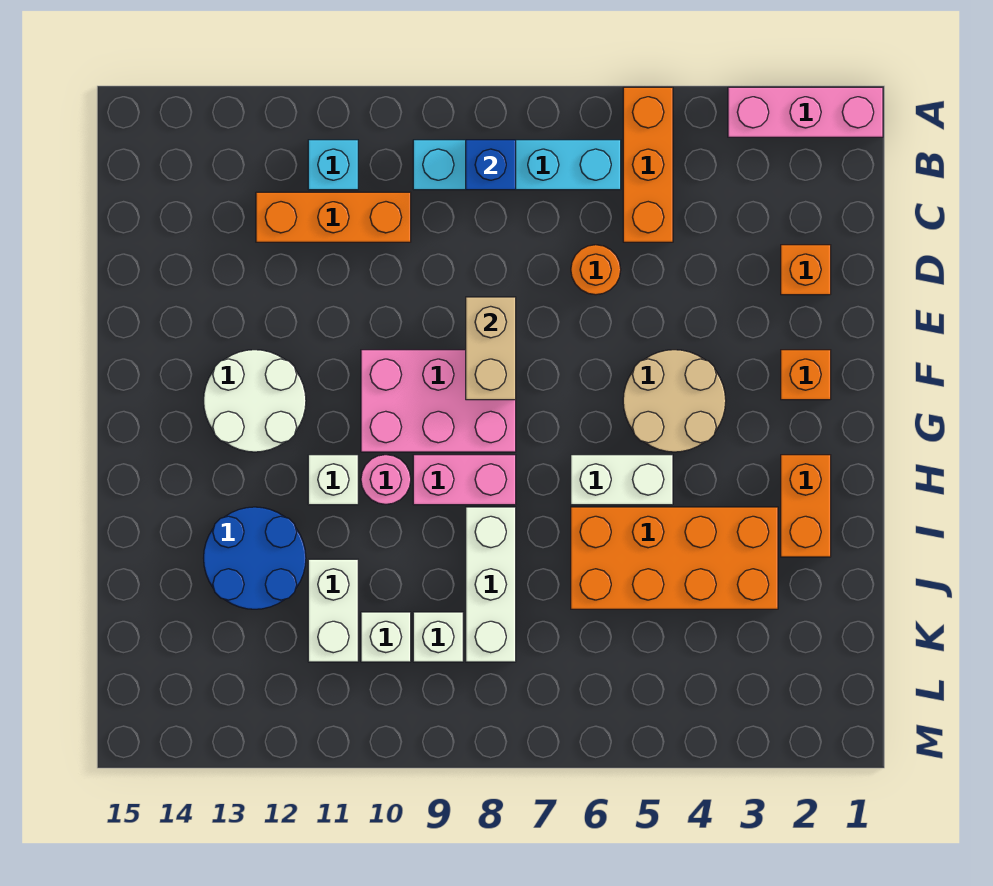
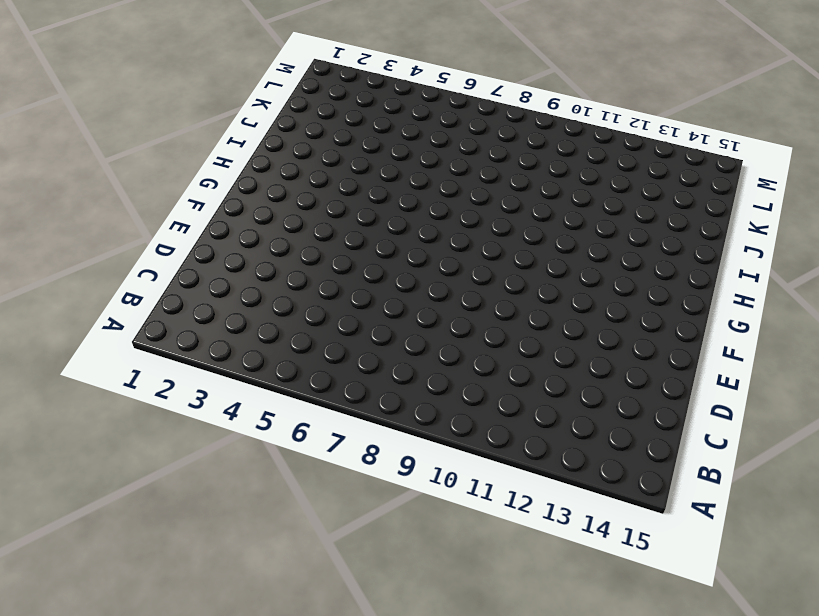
none -> pink brick A1:A3 level 1
none -> orange brick A5:C5 level 1
none -> cyan brick B6:B9 level 1

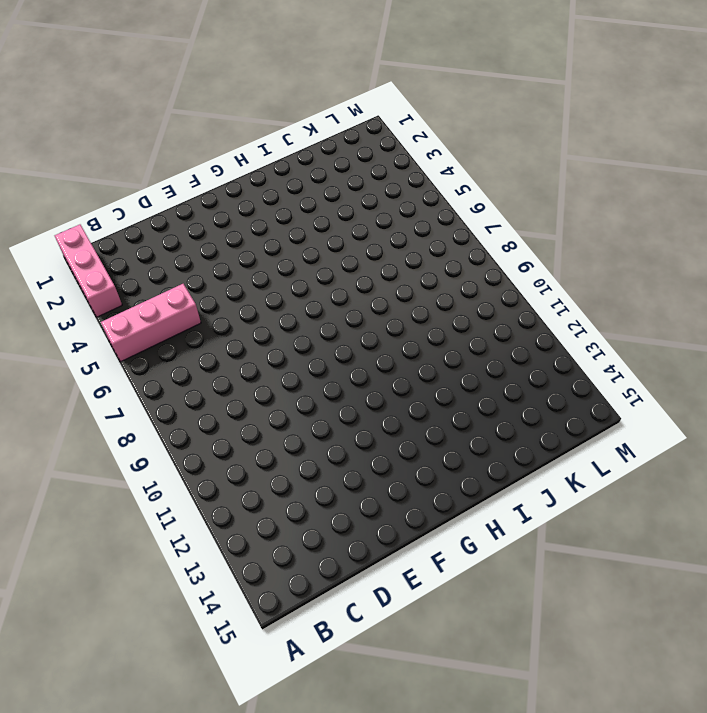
pink brick A5:C5 level 1 -> orange brick A5:C5 level 1
none -> cyan brick B6:B9 level 1
none -> cyan brick B11 level 1
none -> orange brick C10:C12 level 1

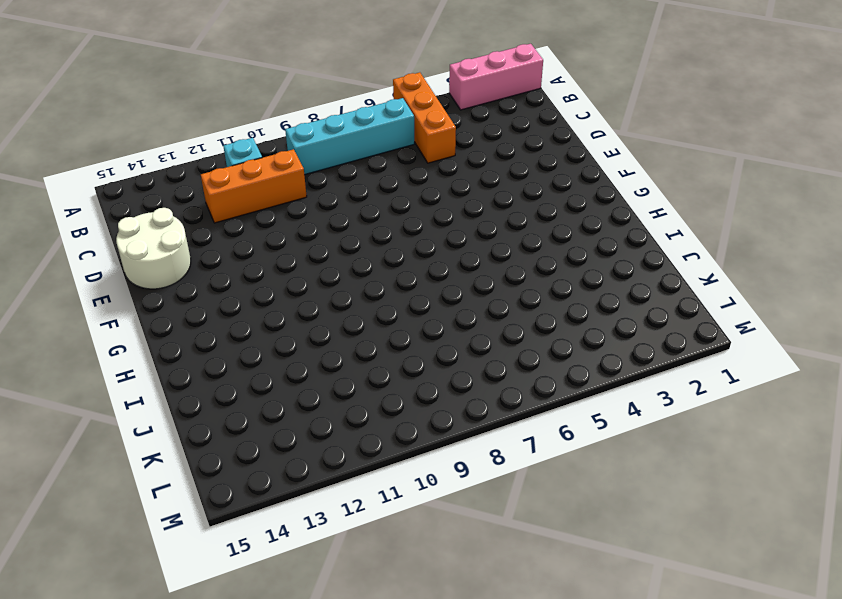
white round brick D14:E15 level 1 -> white round brick F12:G13 level 1
none -> orange brick D2 level 1
none -> orange round brick D6 level 1
none -> orange brick F2 level 1

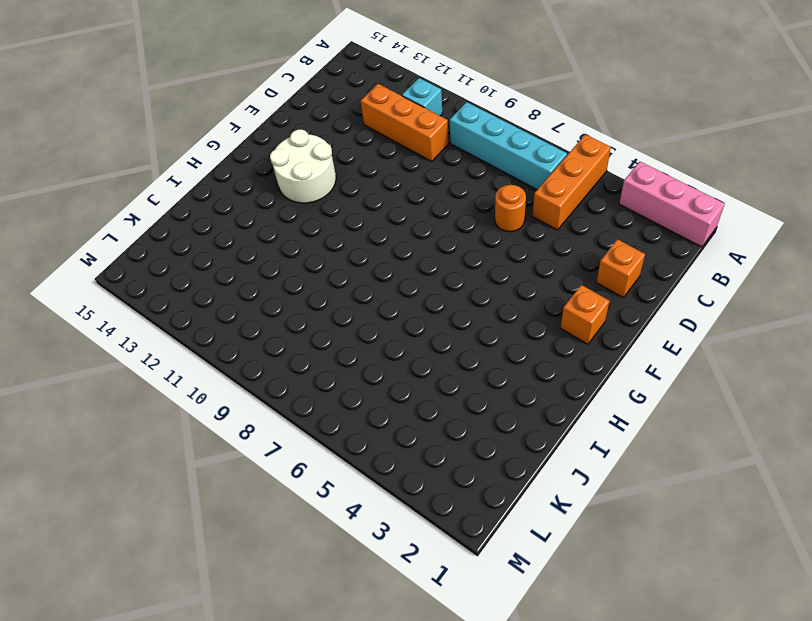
none -> tan round brick F4:G5 level 1
none -> pink brick F8:G10 level 1
none -> orange brick H2:I2 level 1

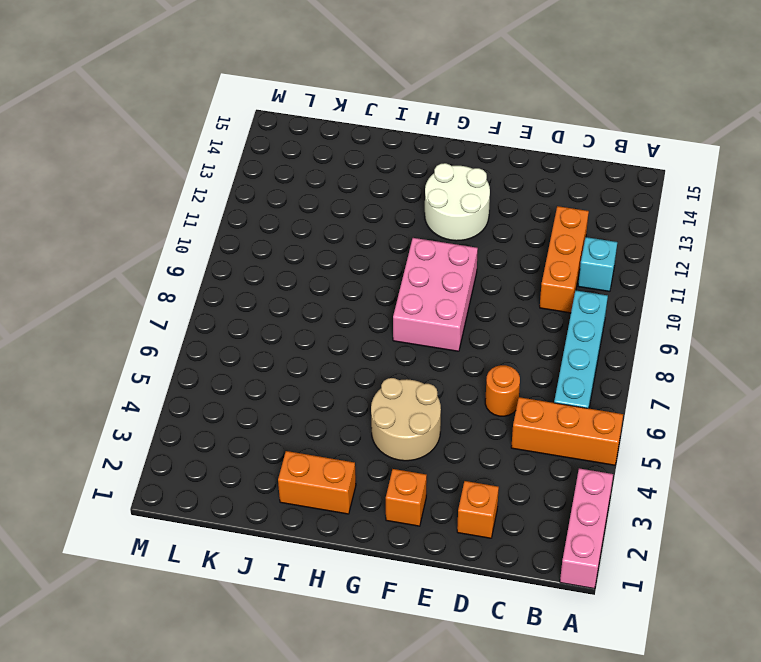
none -> white brick H5:H6 level 1
none -> pink brick H8:H9 level 1
none -> pink round brick H10 level 1

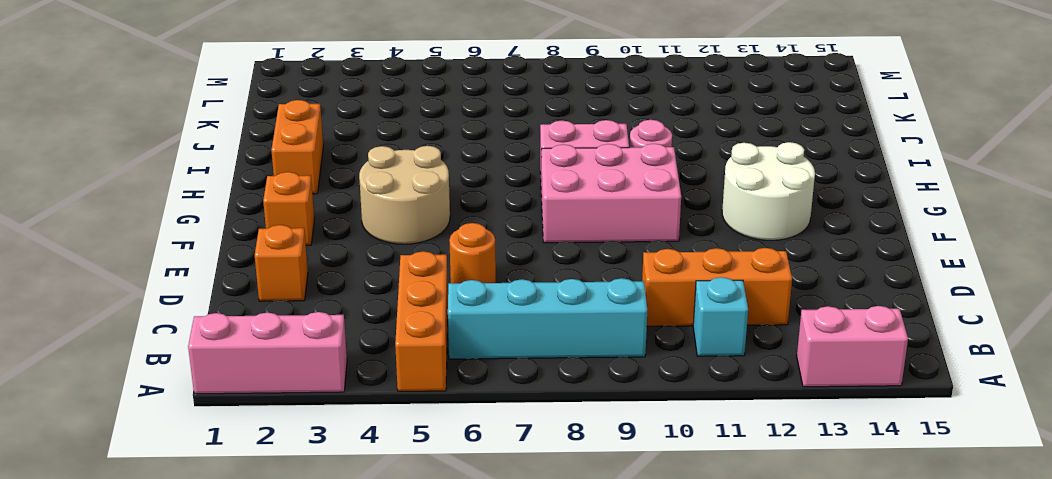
pink brick A13:A14 level 1 -> none
none -> white brick H5:H6 level 1
none -> white brick H11 level 1
none -> orange brick I3:J6 level 1

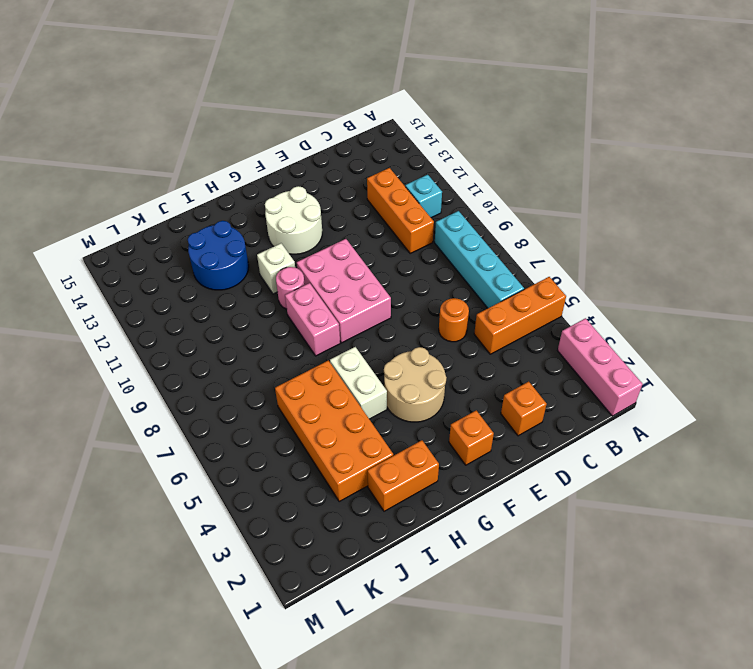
none -> white brick I8:K8 level 1
none -> white brick J11:K11 level 1
none -> white brick K9 level 1

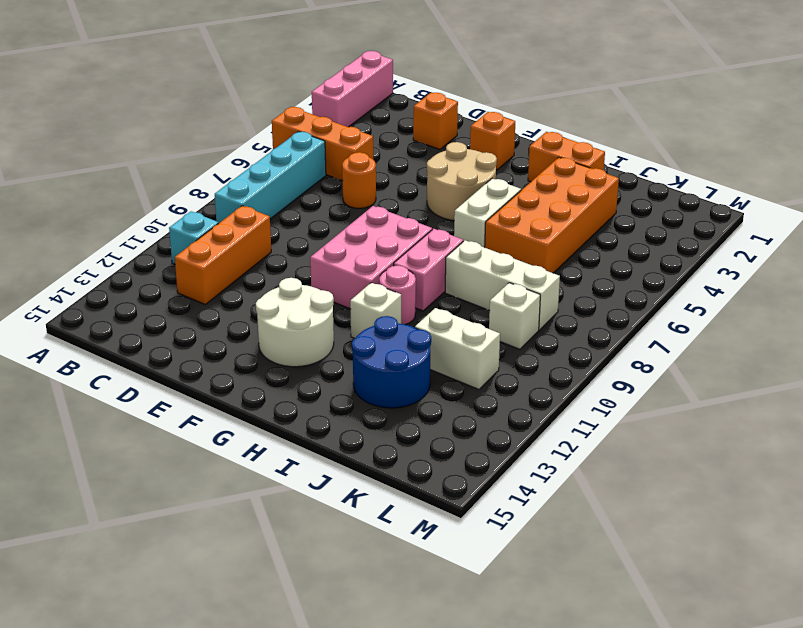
none -> white brick K10 level 1
none -> blue brick B8 level 2
none -> tan brick E8:F8 level 2

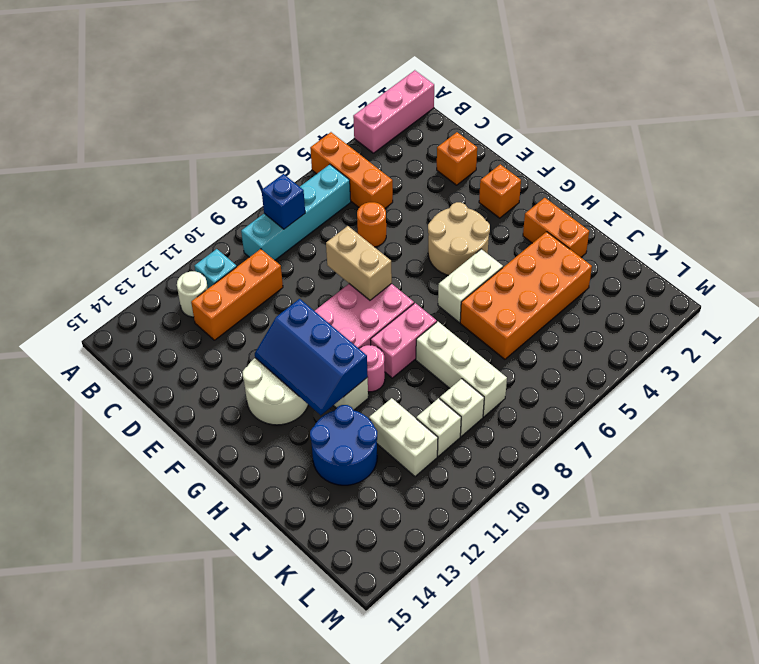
white round brick B12 level 1 -> none
blue slope F11:H12 level 2 top 11 -> none

